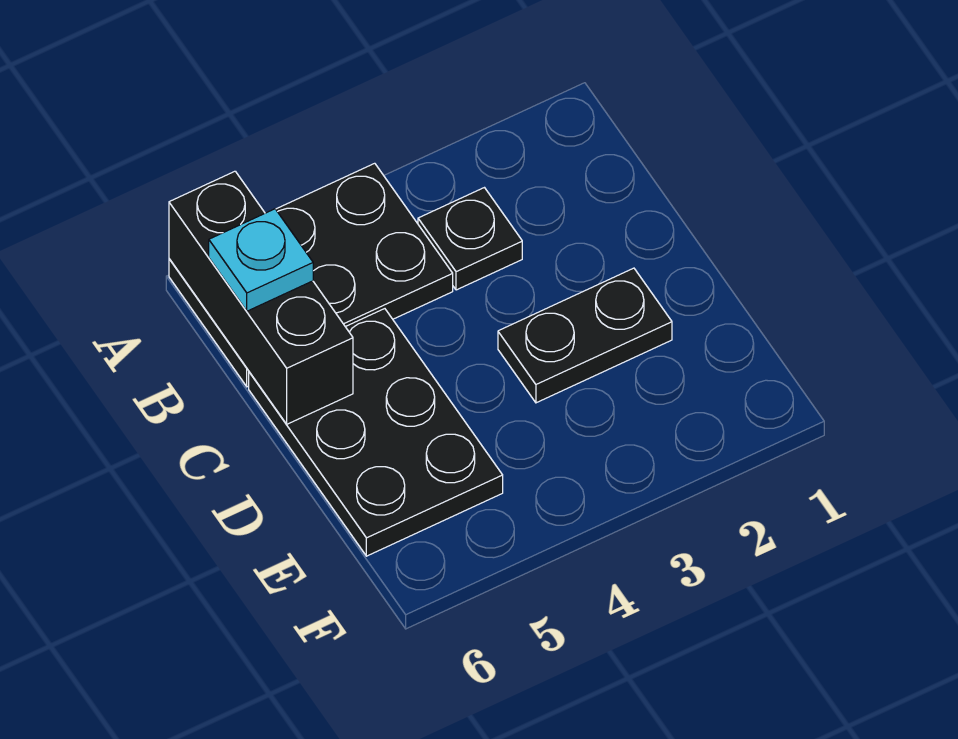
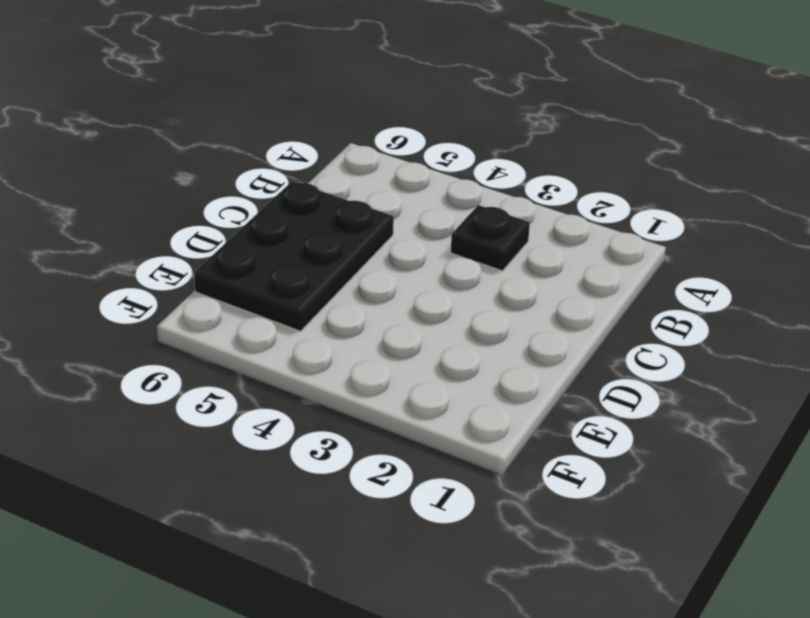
none -> black plate A4:B6 level 1
none -> black plate D2:D3 level 1

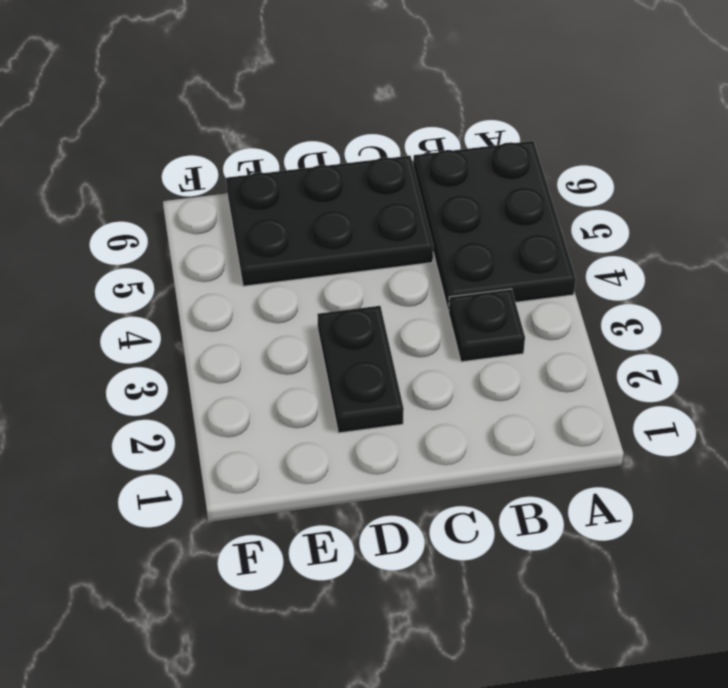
none -> black brick A6:C6 level 2
none -> cyan plate B6 level 3

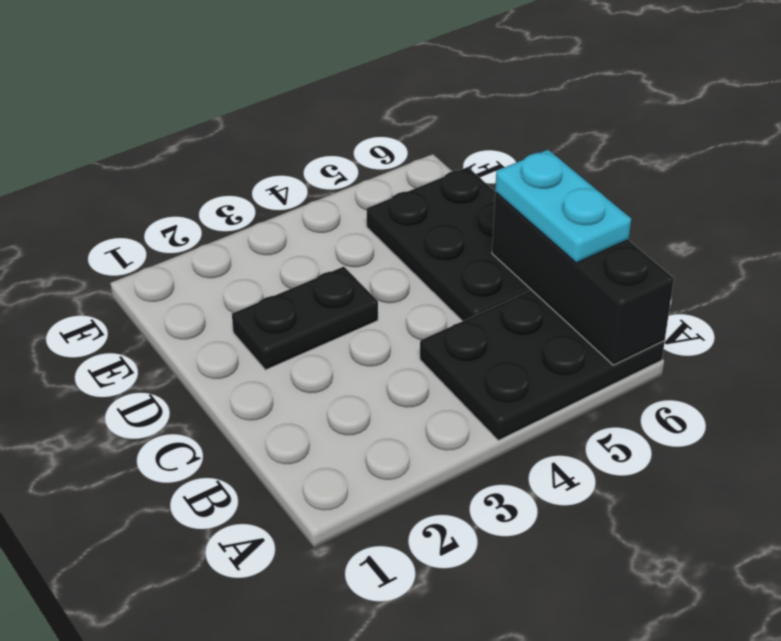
cyan plate B6:C6 level 3 -> cyan plate B6 level 3
none -> black plate B3 level 1

